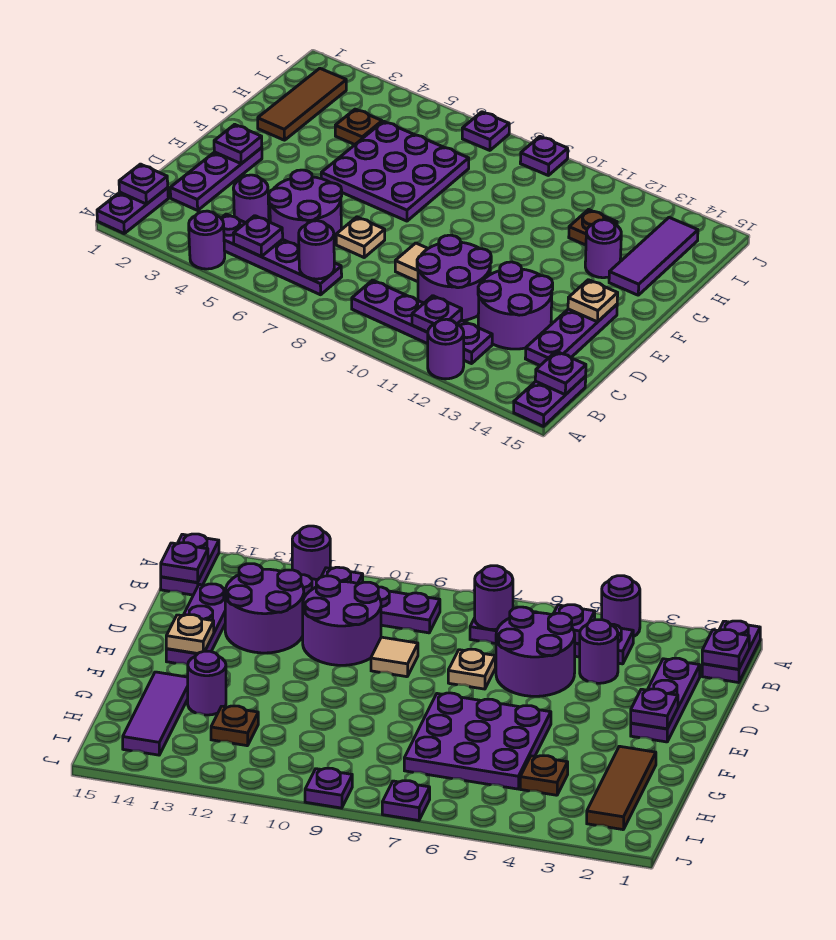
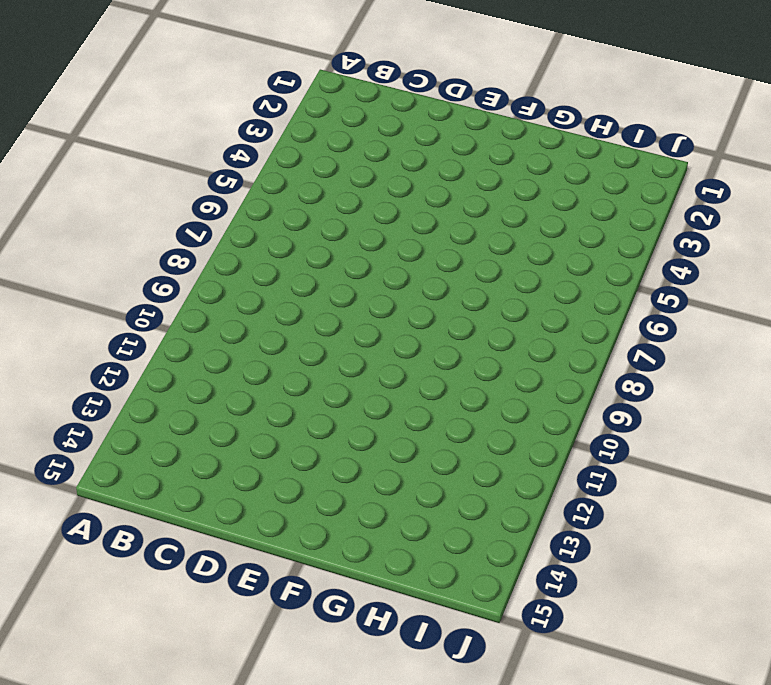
none -> purple plate A1:B1 level 1
none -> purple round brick A4 level 1
none -> purple round brick A12 level 1

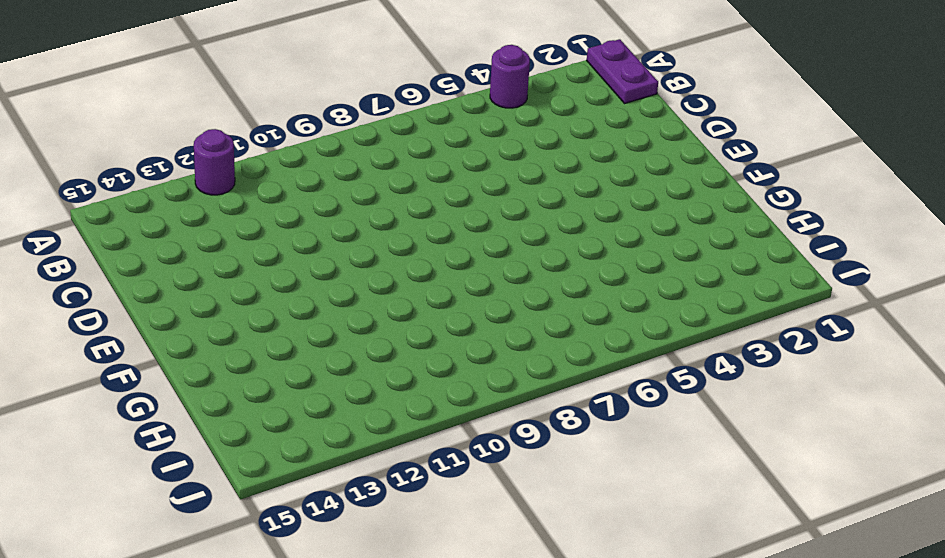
none -> purple plate A15:B15 level 1
none -> purple plate B4:B7 level 1
none -> purple plate B9:B12 level 1

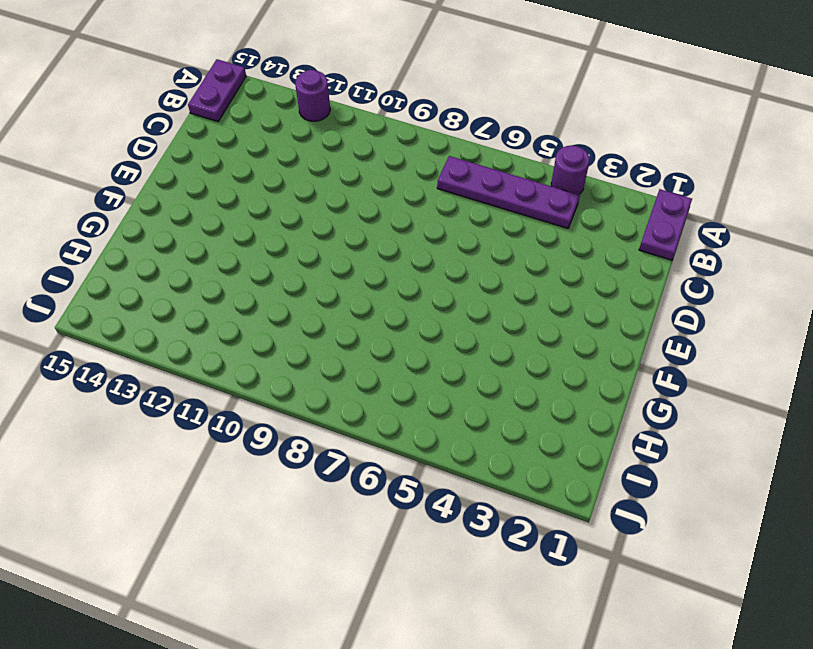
none -> purple plate B9:B12 level 1
none -> purple plate C2:E2 level 1
none -> purple round brick C4 level 1

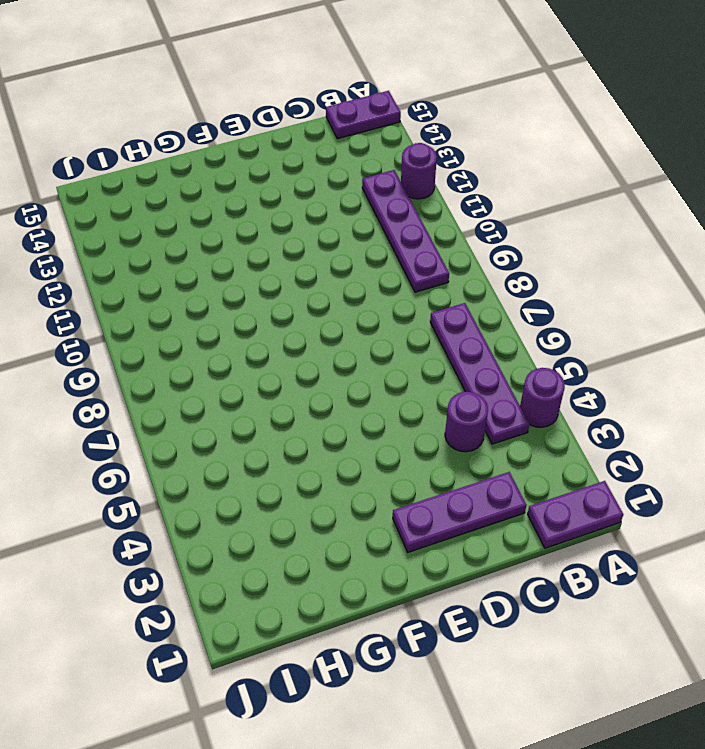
none -> purple round brick C5:D6 level 1
none -> purple round brick C10:D11 level 1
none -> purple round brick C12:D13 level 1

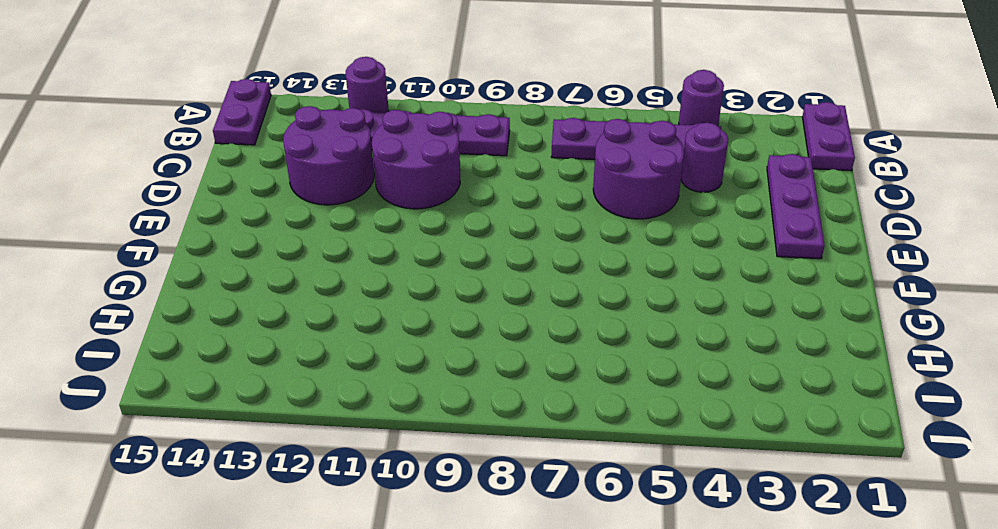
none -> purple plate C14:E14 level 1
none -> tan plate D7 level 1
none -> tan tile D9 level 1

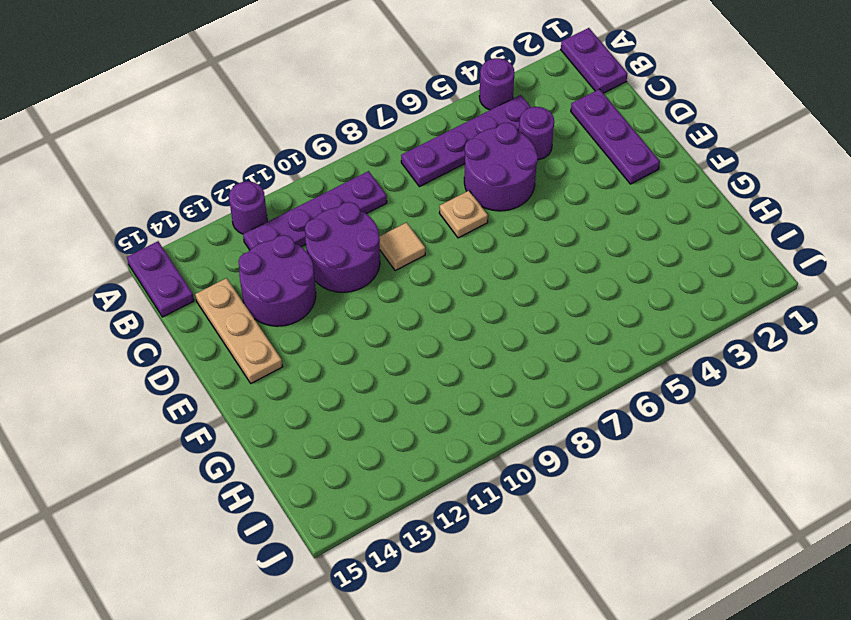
tan plate C14:E14 level 1 -> purple plate C14:E14 level 1
none -> purple plate F5:H7 level 1
none -> brown tile G2:I2 level 1
none -> purple round brick G13 level 1

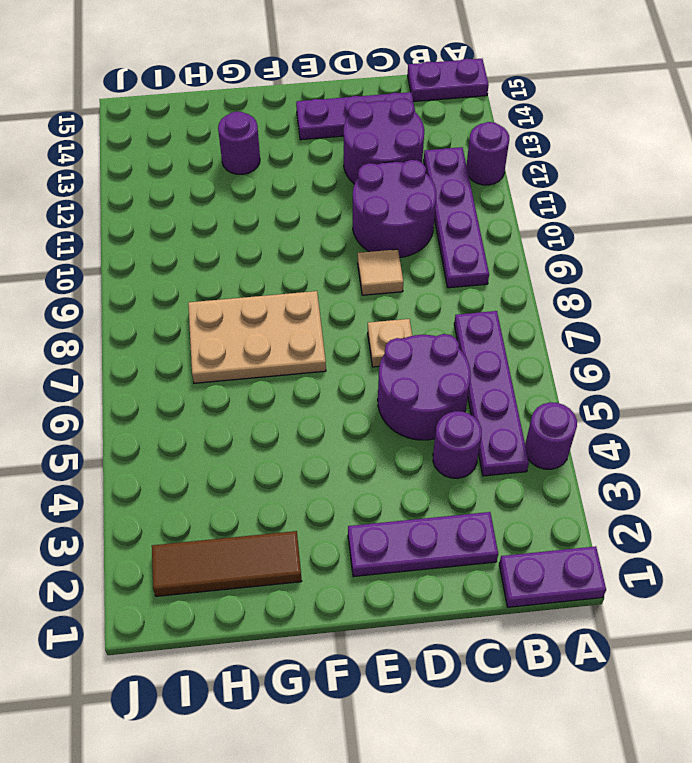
tan plate F7:H8 level 1 -> purple plate F5:H7 level 1
none -> purple tile G14:I14 level 1
none -> brown plate H4 level 1
none -> brown plate H12 level 1

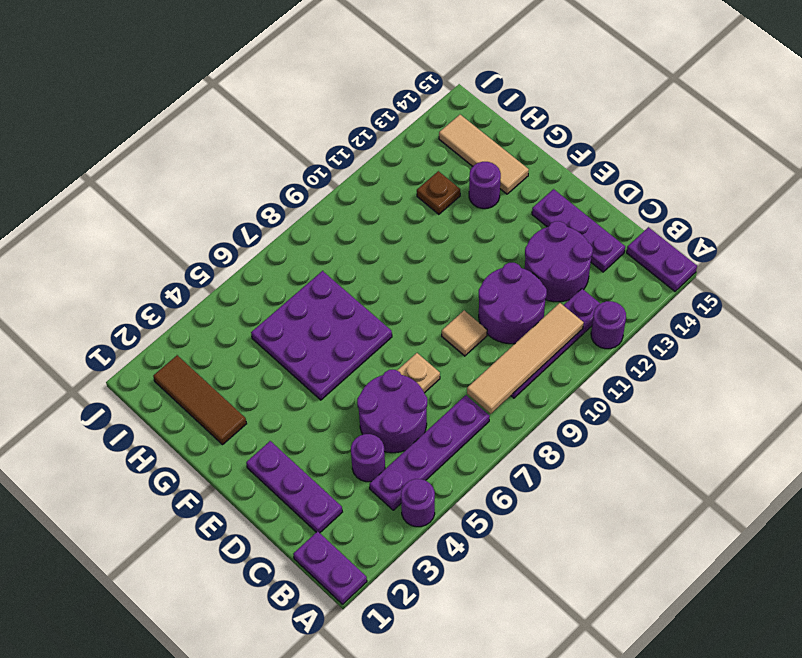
tan tile B8:B11 level 2 -> purple plate B11 level 2
tan tile G14:I14 level 1 -> purple tile G14:I14 level 1
none -> brown plate H4 level 1
none -> purple plate J7 level 1
none -> purple plate J9 level 1

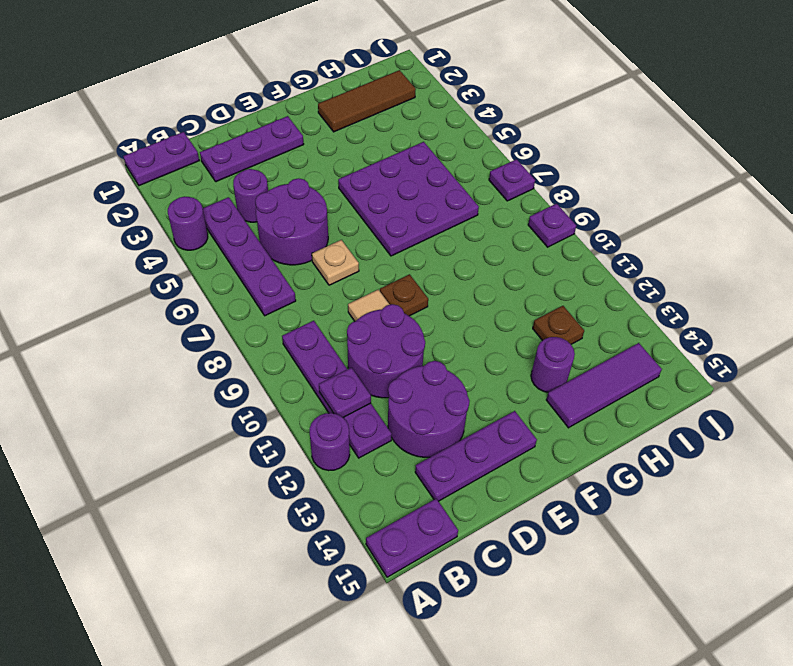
brown plate E9 level 1 -> brown plate H4 level 1
none -> purple plate B1 level 2
none -> purple plate B5 level 2
none -> purple round brick B7 level 2

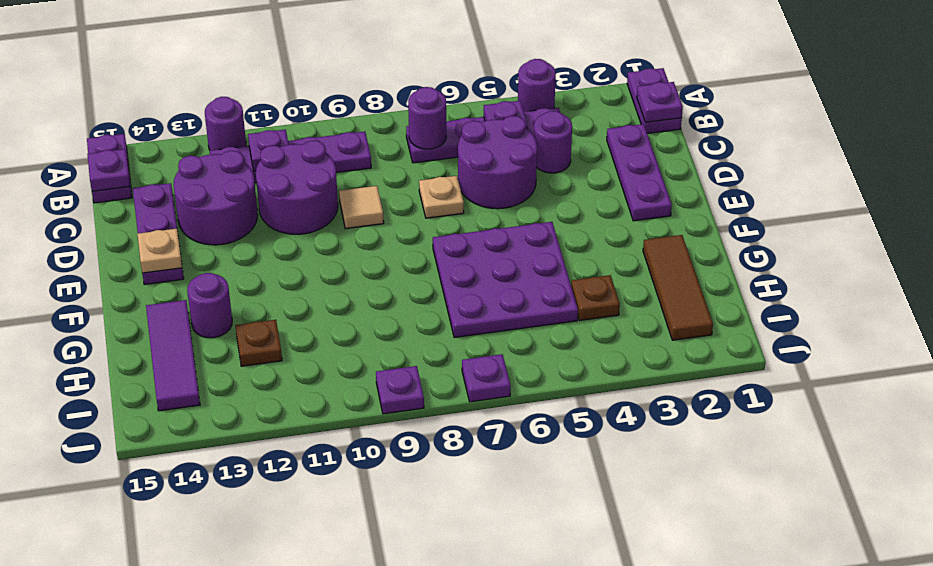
none -> purple plate E2 level 2

